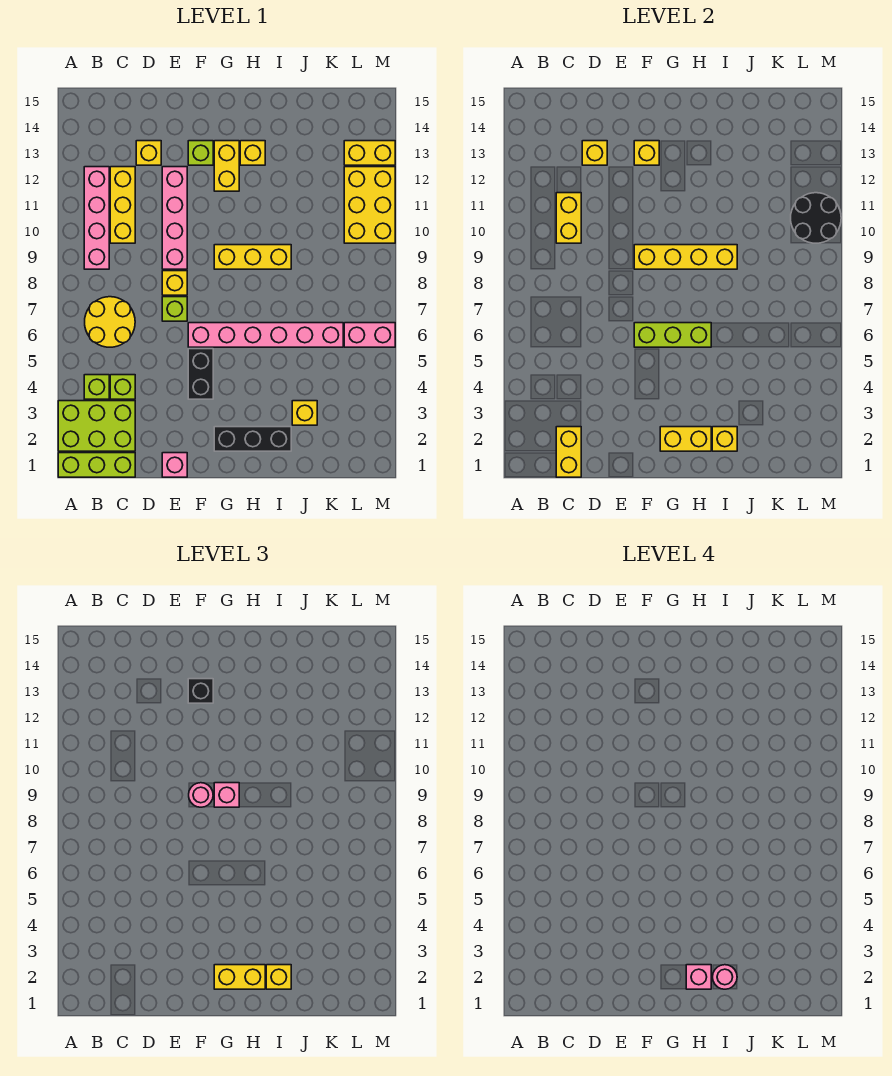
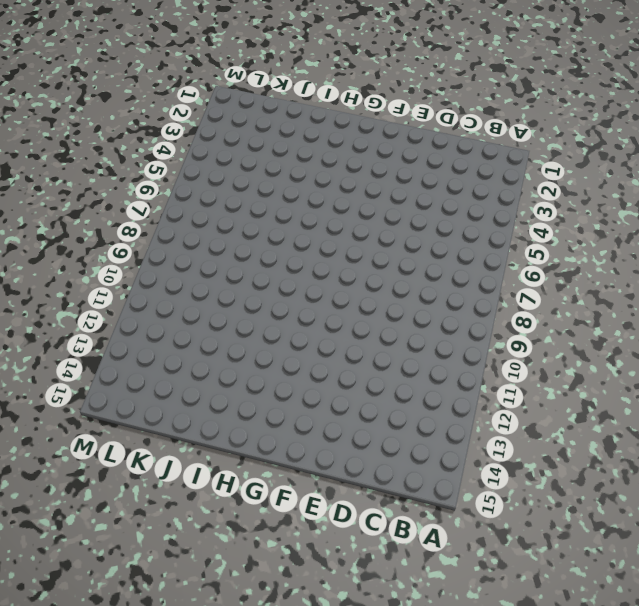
none -> lime brick A1:C1 level 1
none -> lime brick A2:C3 level 1
none -> lime brick B4 level 1
none -> yellow round brick B6:C7 level 1

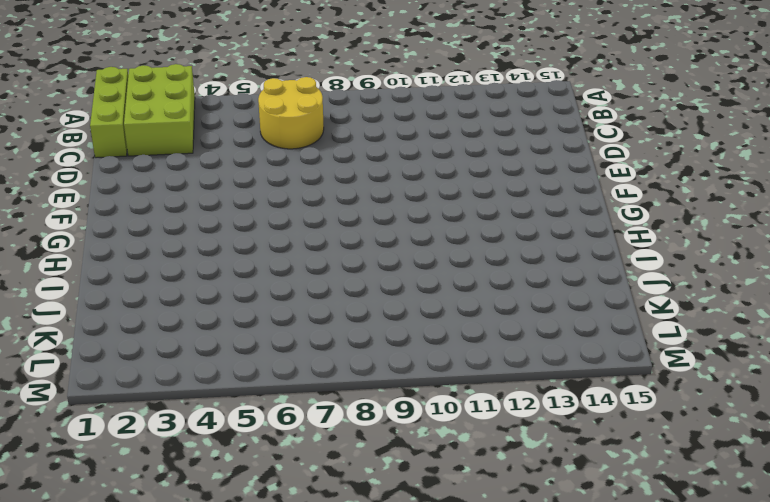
none -> lime brick B4 level 1
none -> pink brick B9:B12 level 1
none -> lime brick C4 level 1
none -> yellow brick C10:C12 level 1

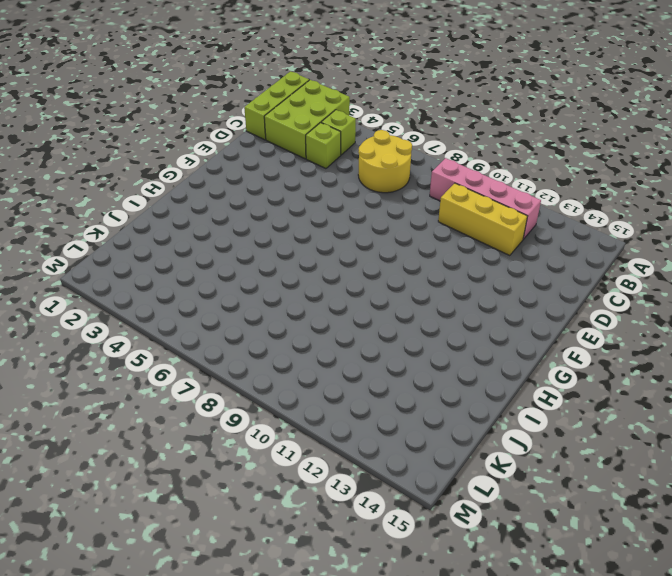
none -> yellow brick D13 level 1
none -> pink brick E1 level 1
none -> lime brick E7 level 1
none -> yellow brick E8 level 1

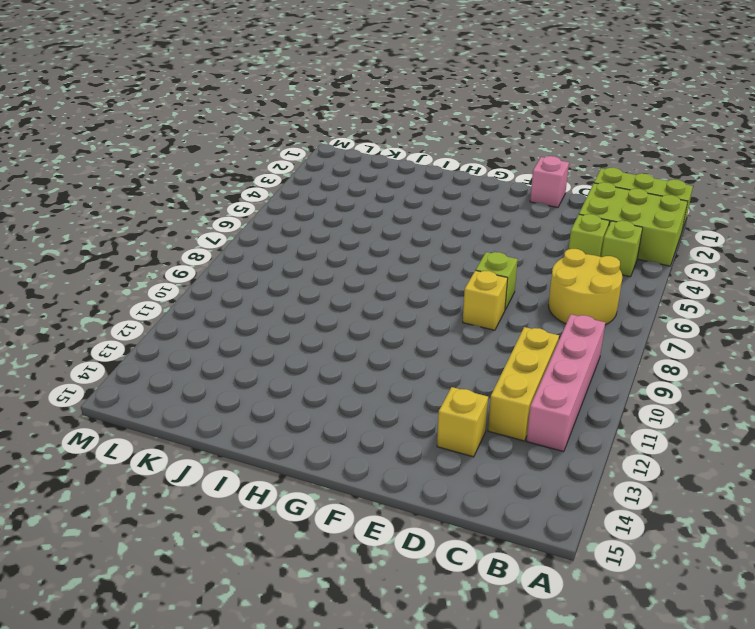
none -> pink brick E9:E12 level 1
none -> black brick F4:F5 level 1
none -> pink brick F6:K6 level 1
none -> lime brick F13 level 1

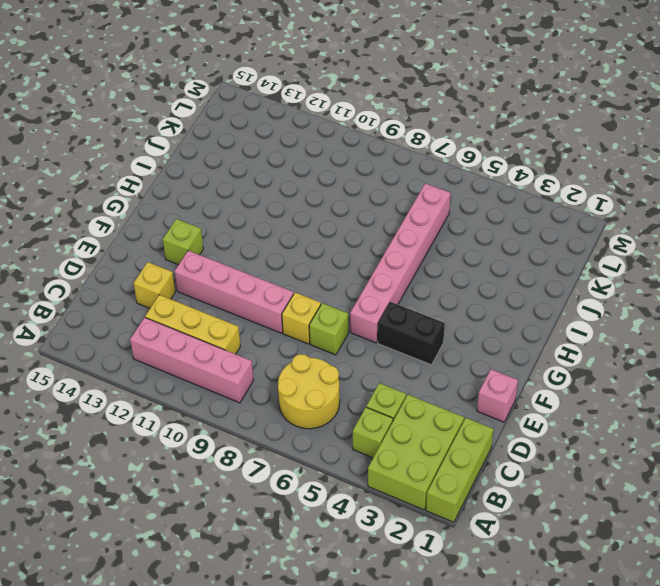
none -> black brick G2:I2 level 1
none -> yellow brick G9:I9 level 1
none -> yellow brick G12:G13 level 1
none -> yellow brick H13 level 1

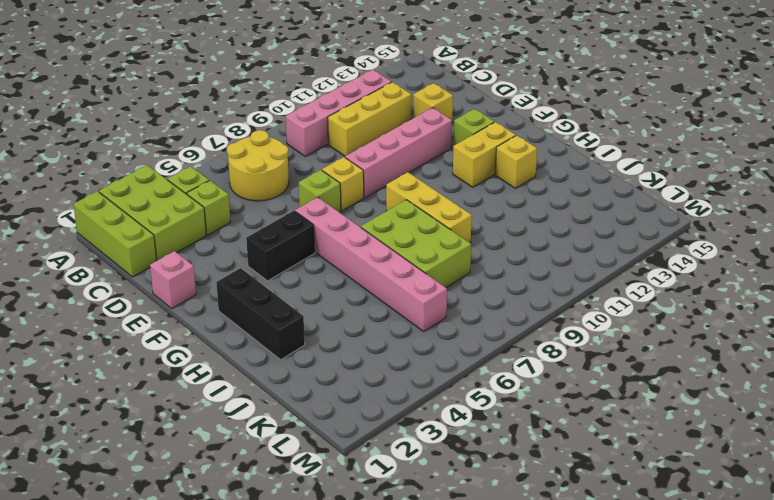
lime brick H7:J8 level 1 -> none
none -> yellow brick J3 level 1
none -> pink brick L6:M6 level 1
none -> yellow brick L10:M12 level 1
none -> yellow brick L13:M13 level 1

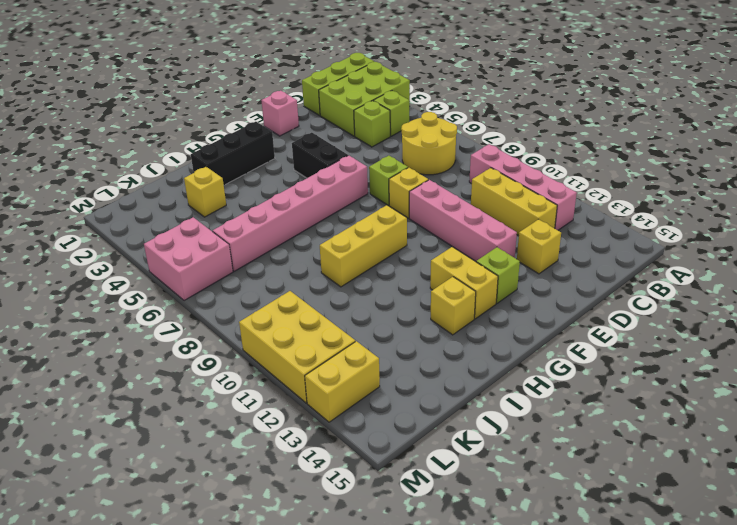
pink brick L5:M6 level 1 -> pink brick L6:M6 level 1
none -> yellow brick C1:C2 level 2
none -> yellow brick C10:C11 level 2
none -> yellow brick D13 level 2
none -> lime brick F6:H6 level 2

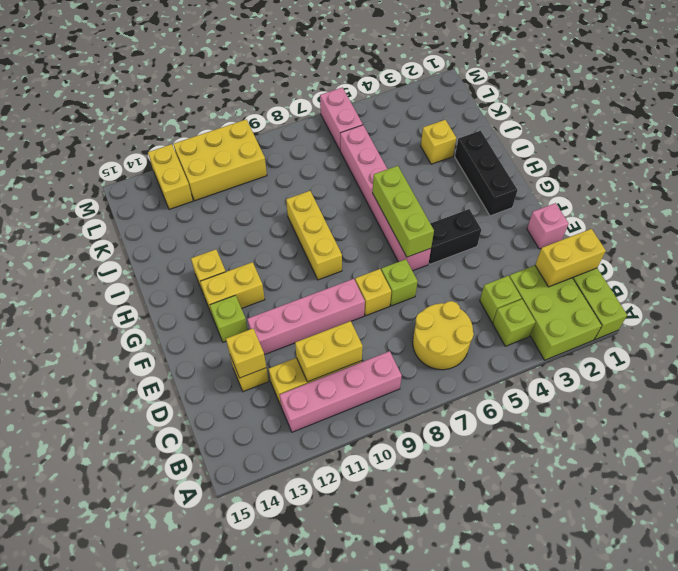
none -> yellow brick F9:I9 level 2
none -> yellow brick F13 level 2
none -> yellow brick G2:H2 level 2
none -> yellow brick I2 level 2

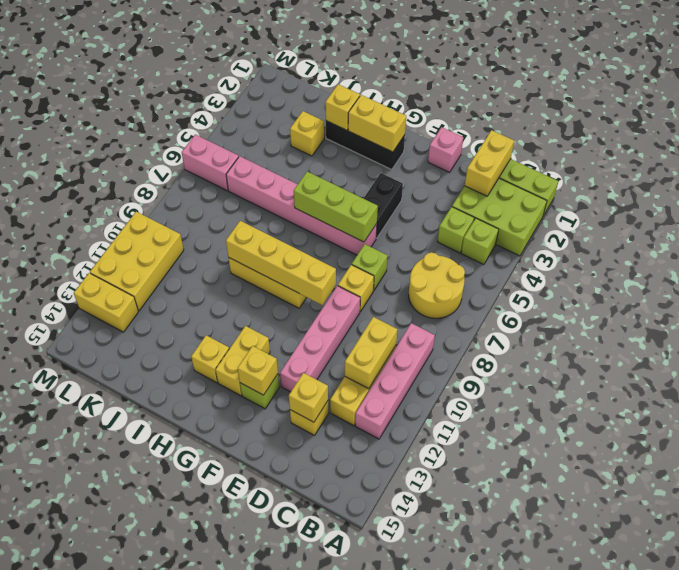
none -> black round brick L10:M11 level 2
none -> pink round brick F9 level 3
none -> black brick F13 level 3
none -> yellow brick G2:H2 level 3

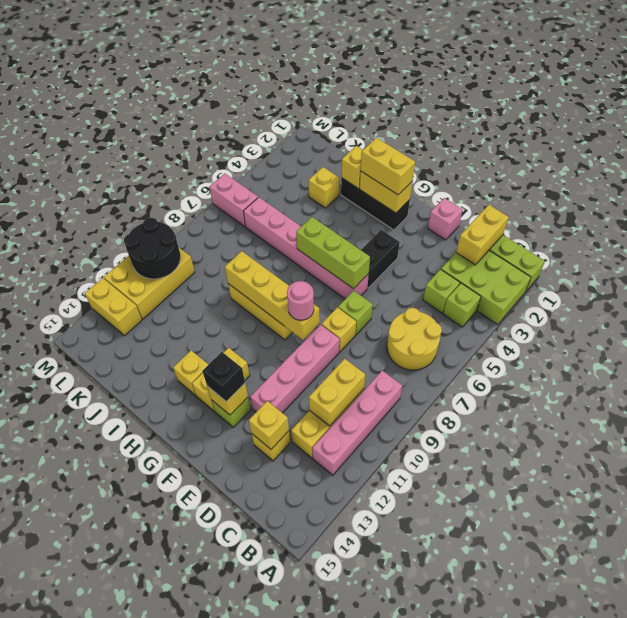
none -> pink brick G9 level 3
none -> yellow brick I2 level 3
none -> pink brick H2 level 4
none -> pink round brick I2 level 4

